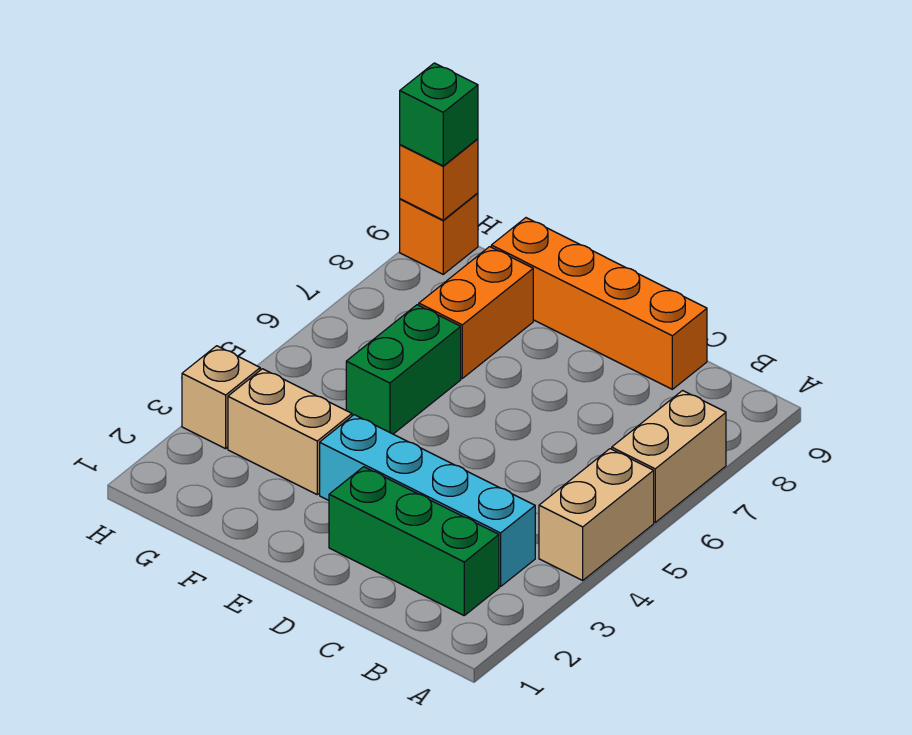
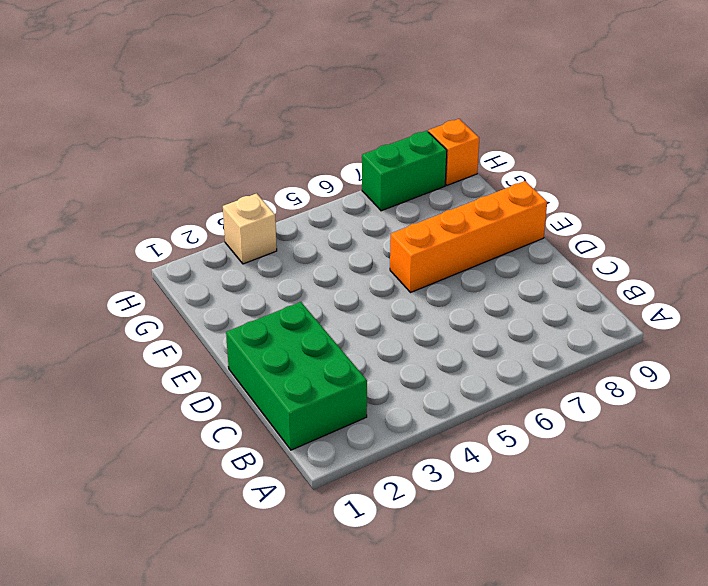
green brick B1:D2 level 1 -> green brick B2:D2 level 1
orange brick E6:E9 level 1 -> orange brick C9:F9 level 1
green brick H7:H8 level 1 -> green brick F5:F6 level 1
none -> tan brick A4:A5 level 1
none -> tan brick A6:A7 level 1
none -> cyan brick B3:E3 level 1

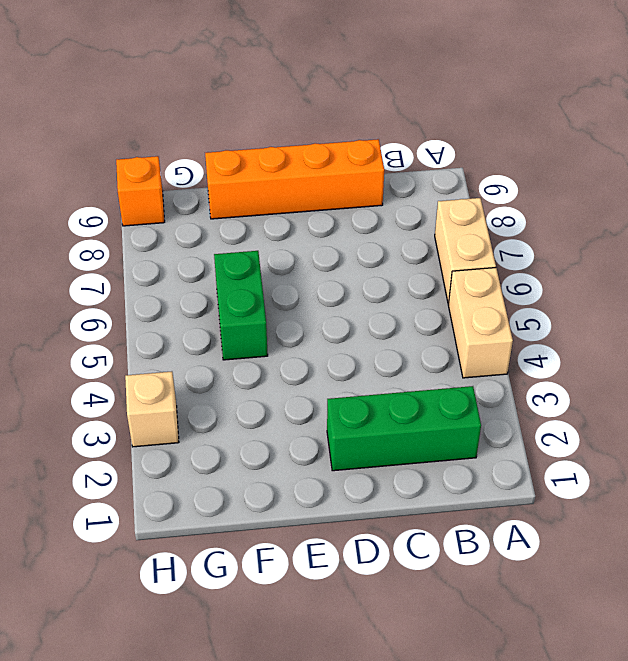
none -> cyan brick B3:E3 level 1
none -> tan brick F3:G3 level 1
none -> orange brick F7:F8 level 1

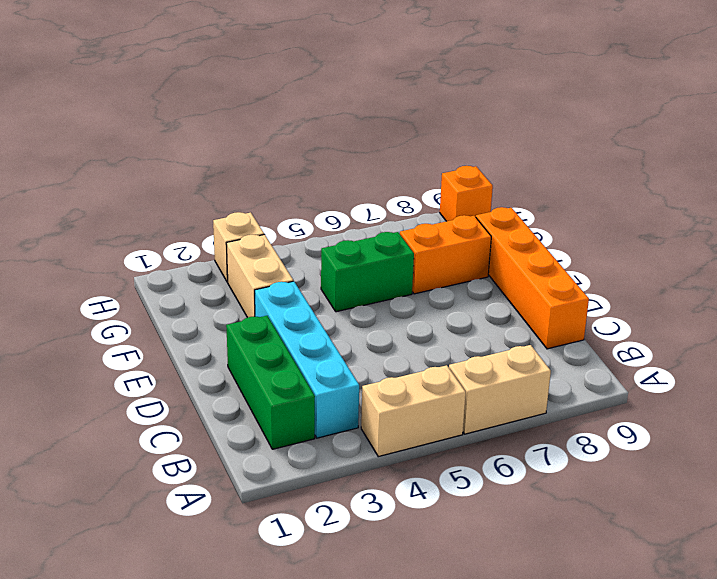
none -> orange brick H9 level 2
none -> green brick H9 level 3

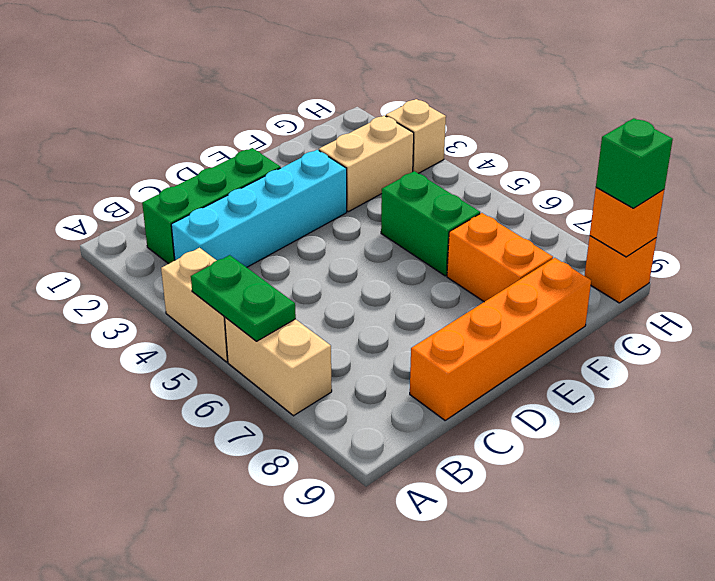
green plate A5:A6 level 2 -> none

